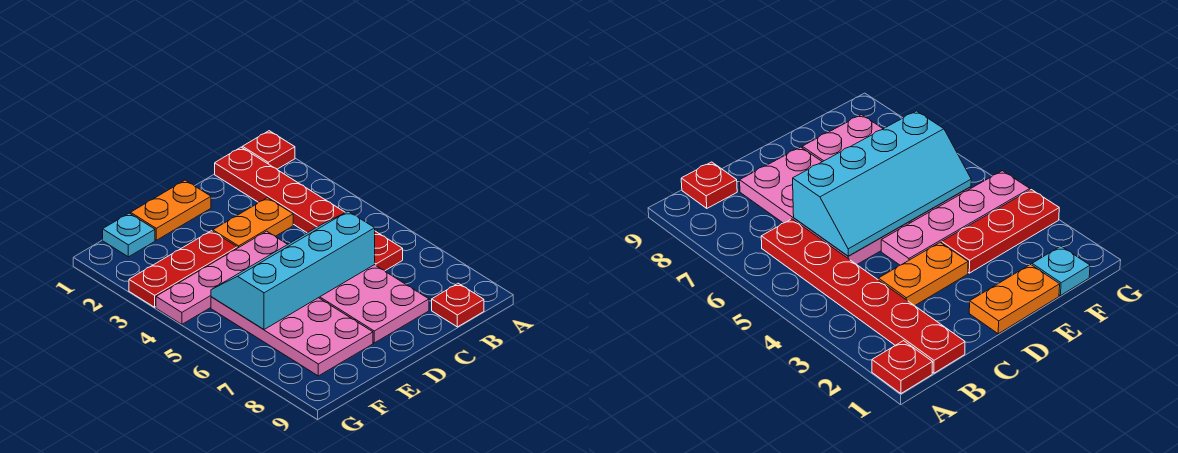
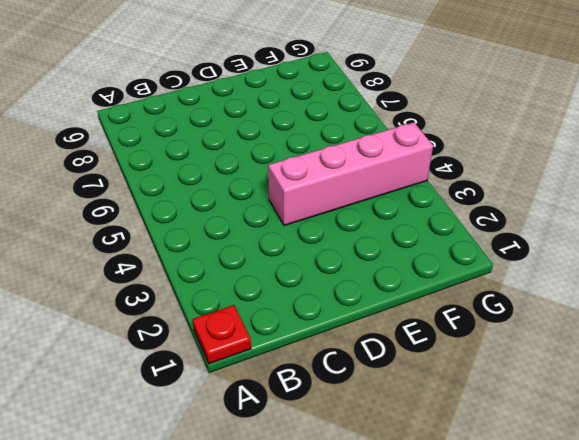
pink brick D4:G4 level 1 -> pink plate D4:G4 level 1
none -> red plate B1:B6 level 1
none -> red plate B9 level 1

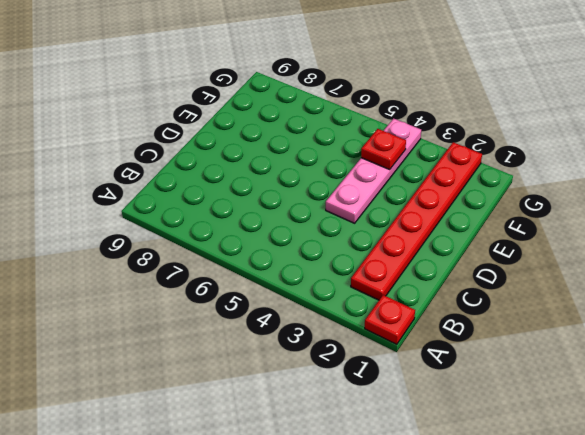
red plate B2:G2 level 1 -> red plate B1:B6 level 1
red plate F4 level 2 -> red plate B9 level 1
none -> orange plate C3:D3 level 1
none -> pink plate C5:D8 level 1

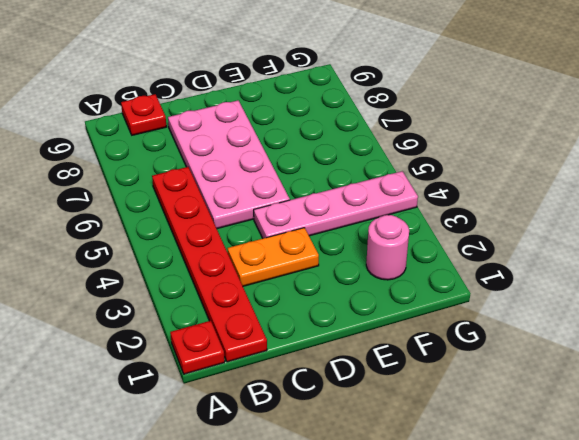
pink round brick F2 level 1 -> none
none -> orange plate D1:E1 level 1
none -> red plate E3:G3 level 1

